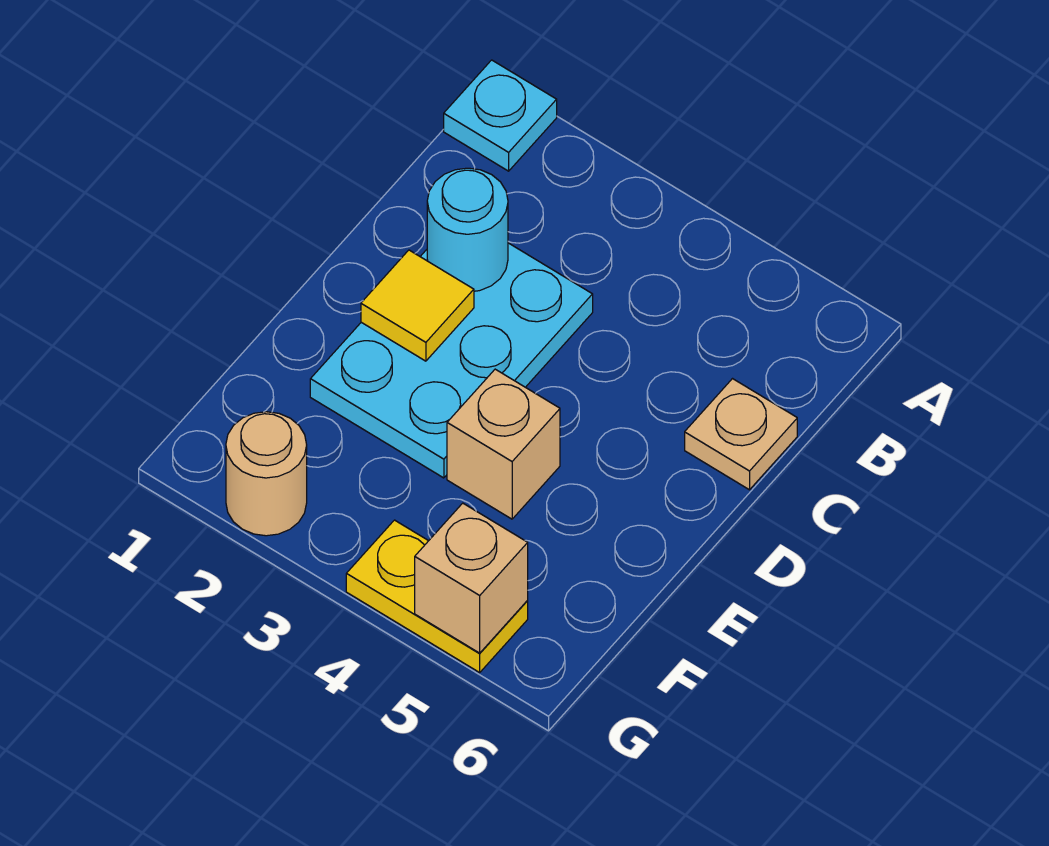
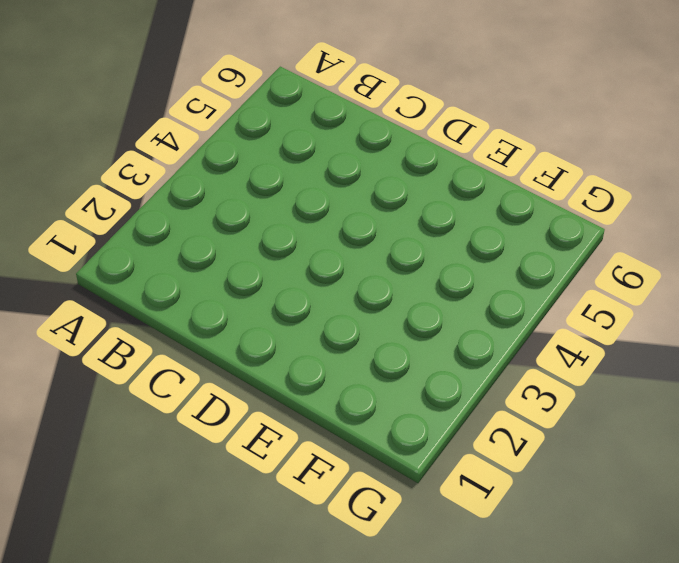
none -> cyan plate A1 level 1
none -> cyan plate C2:E3 level 1

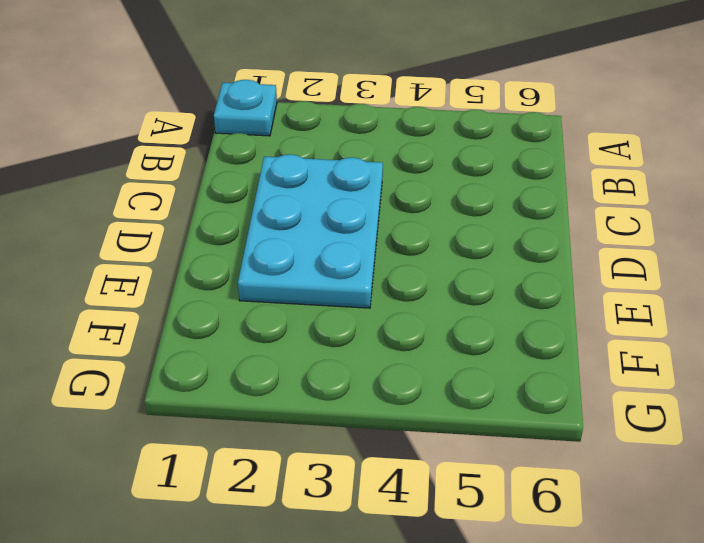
none -> tan plate C6 level 1
none -> tan brick E4 level 1

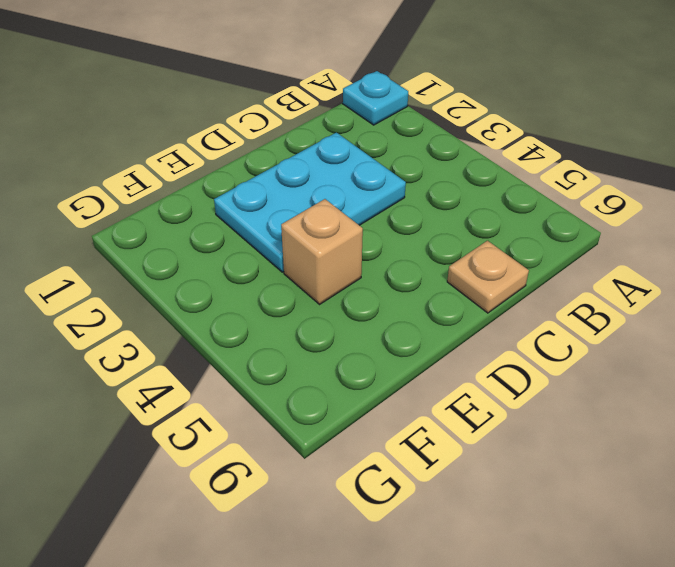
none -> tan round brick G2 level 1
none -> yellow plate G4:G5 level 1

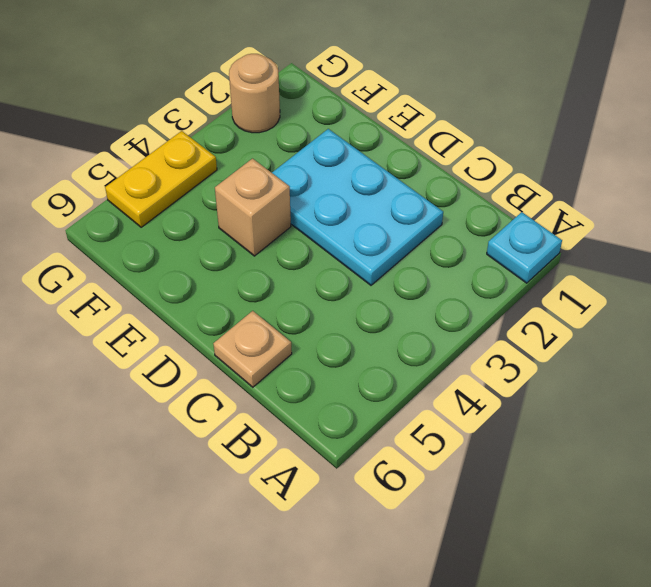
none -> cyan round brick C2 level 2
none -> yellow tile D2 level 2

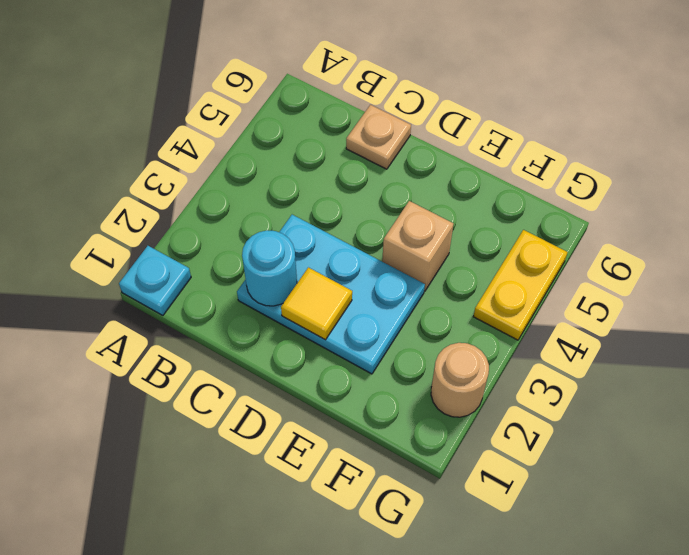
none -> tan brick G5 level 2

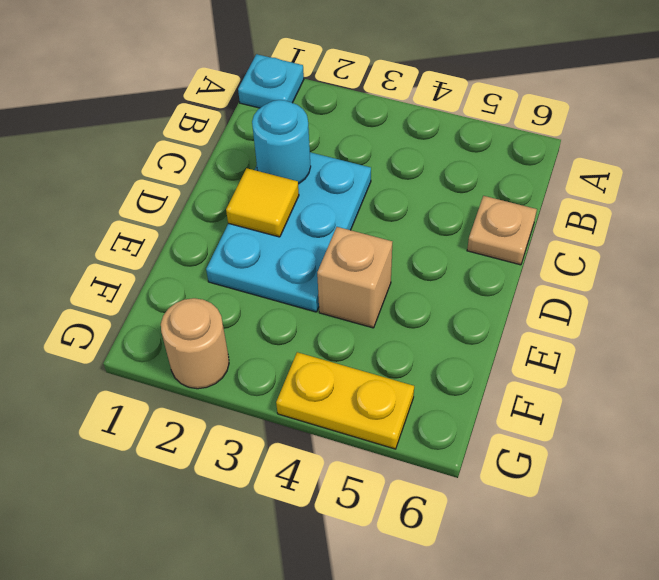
none -> tan brick G5 level 2

